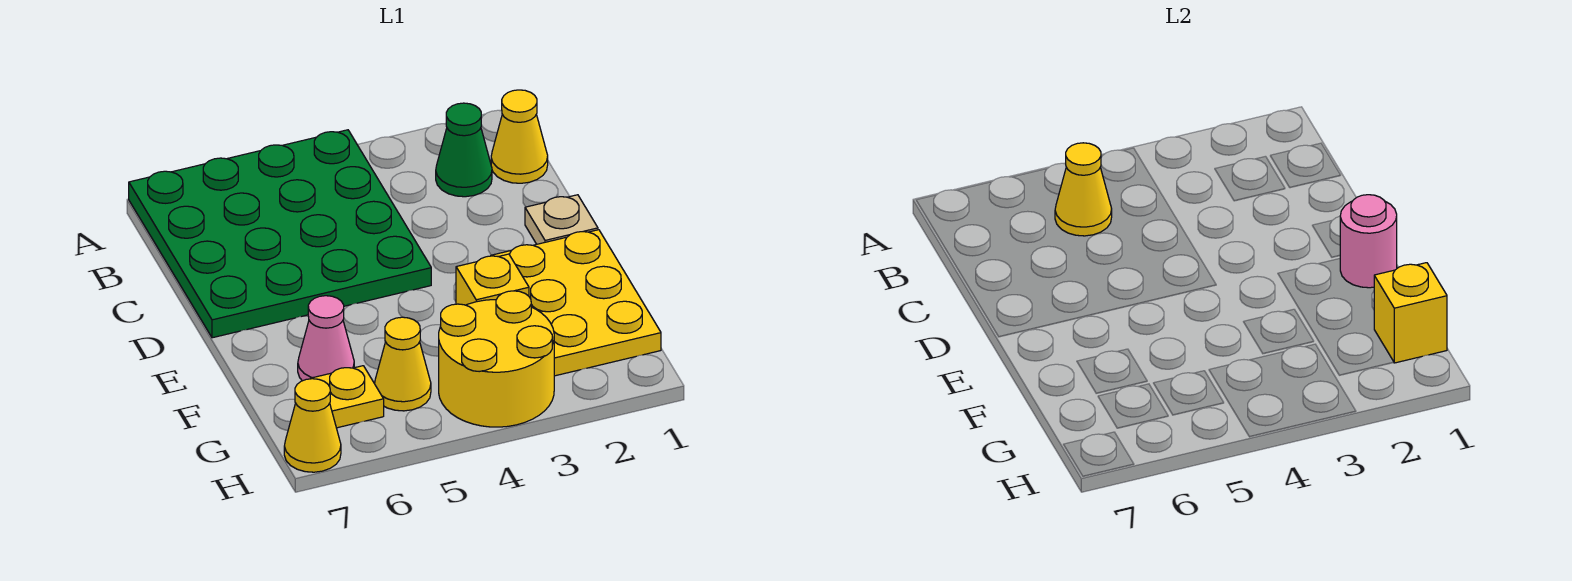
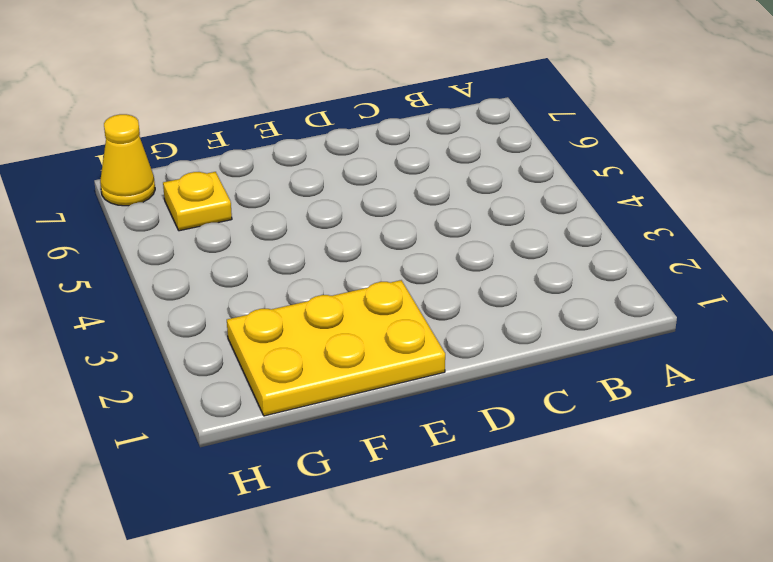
none -> green plate A4:D7 level 1
none -> yellow cone B1 level 1
none -> green cone B2 level 1

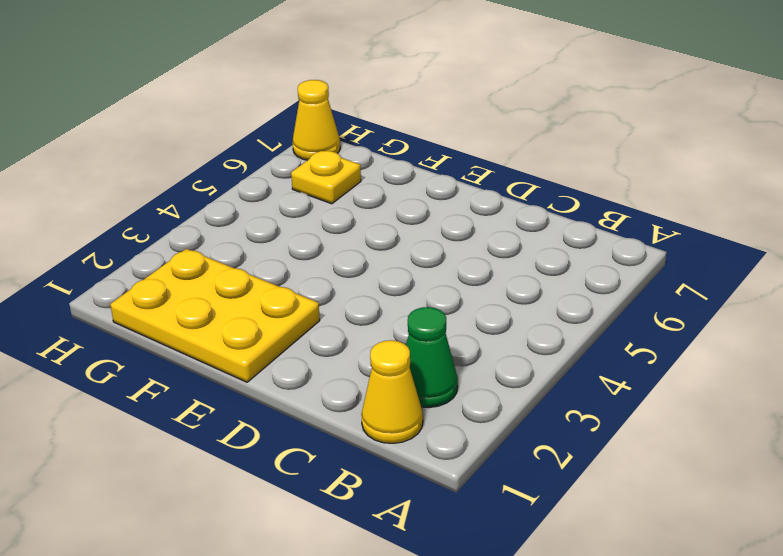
none -> green plate A4:D7 level 1
none -> tan plate D1 level 1
none -> yellow brick F3 level 1

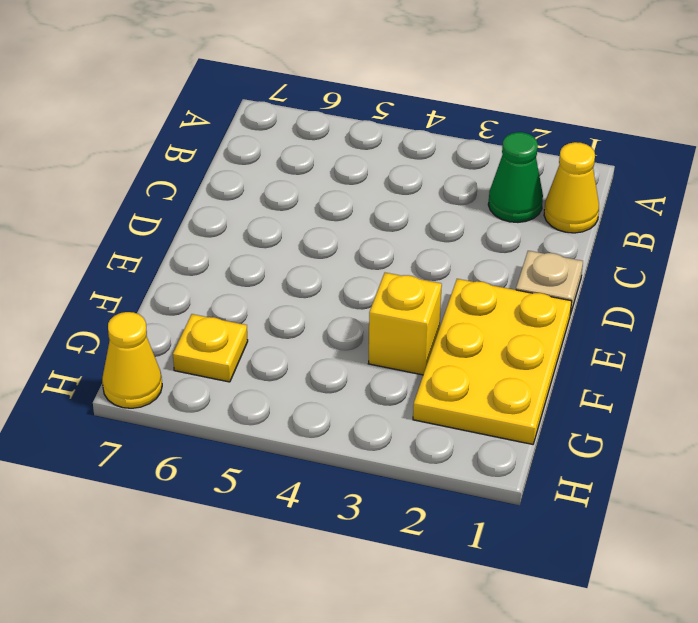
none -> green plate A4:D7 level 1
none -> pink cone F6 level 1
none -> yellow round brick G3:H4 level 1

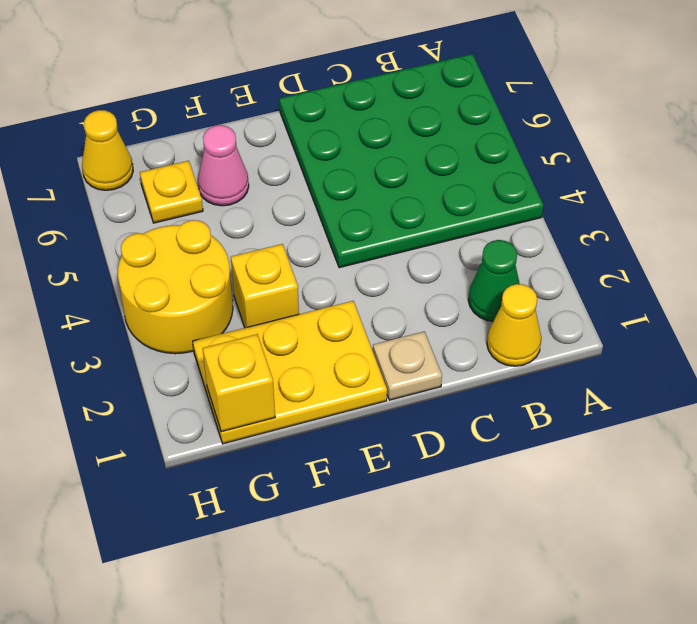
none -> yellow cone G5 level 1
none -> yellow cone B5 level 2
none -> pink round brick E1 level 2

